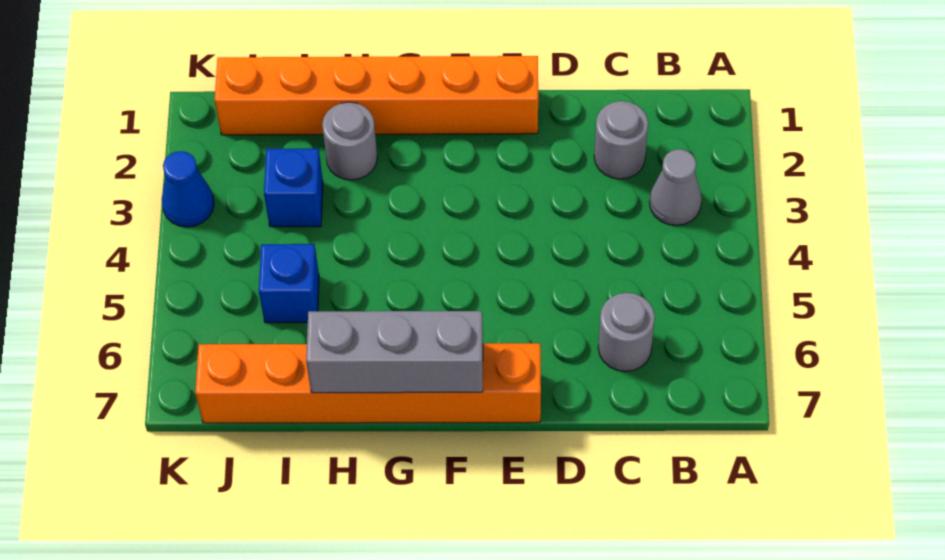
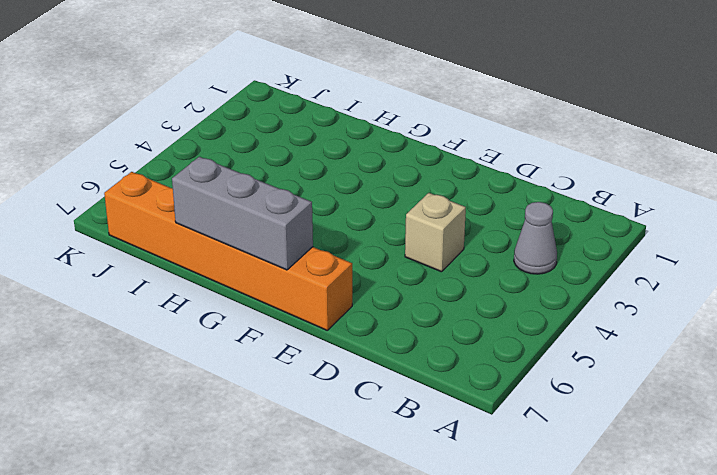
tan brick D4 level 1 -> none
none -> grey round brick C2 level 1
none -> grey round brick C6 level 1

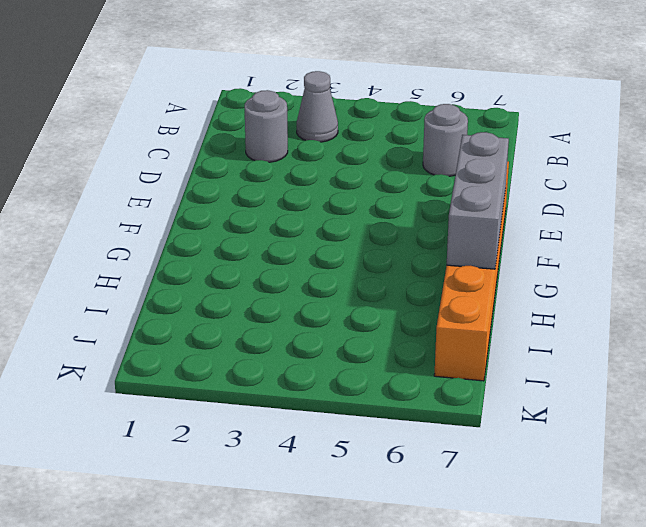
none -> orange brick E1:J1 level 1
none -> grey round brick H2 level 1

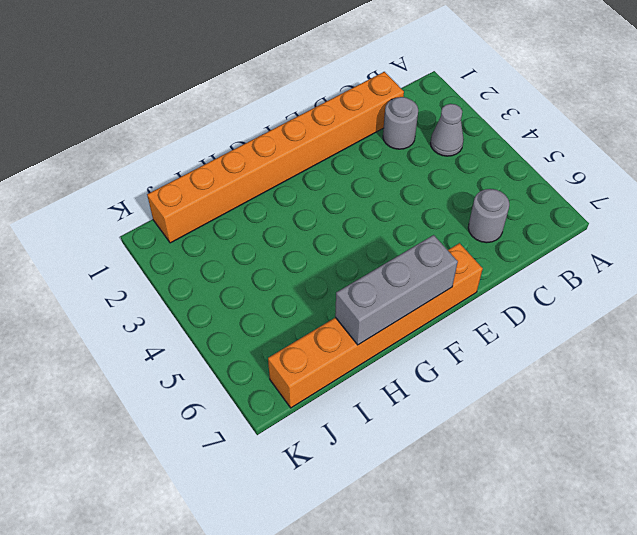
orange brick C1:J1 level 1 -> orange brick E1:J1 level 1
none -> grey round brick H2 level 1
none -> blue brick I3 level 1

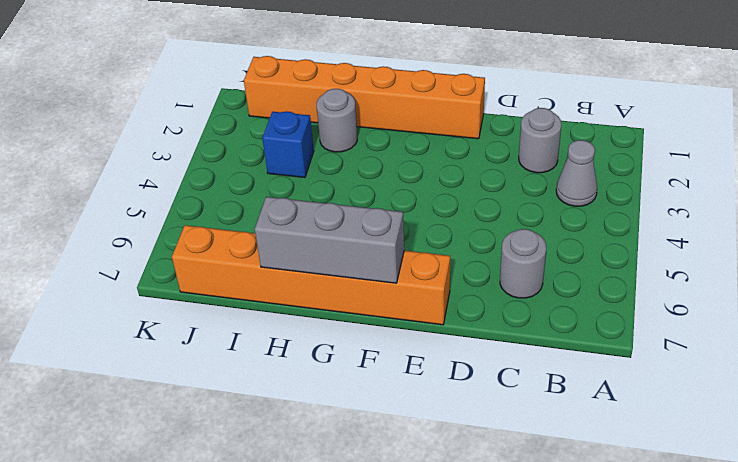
none -> blue brick I5 level 1
none -> blue cone K3 level 1

